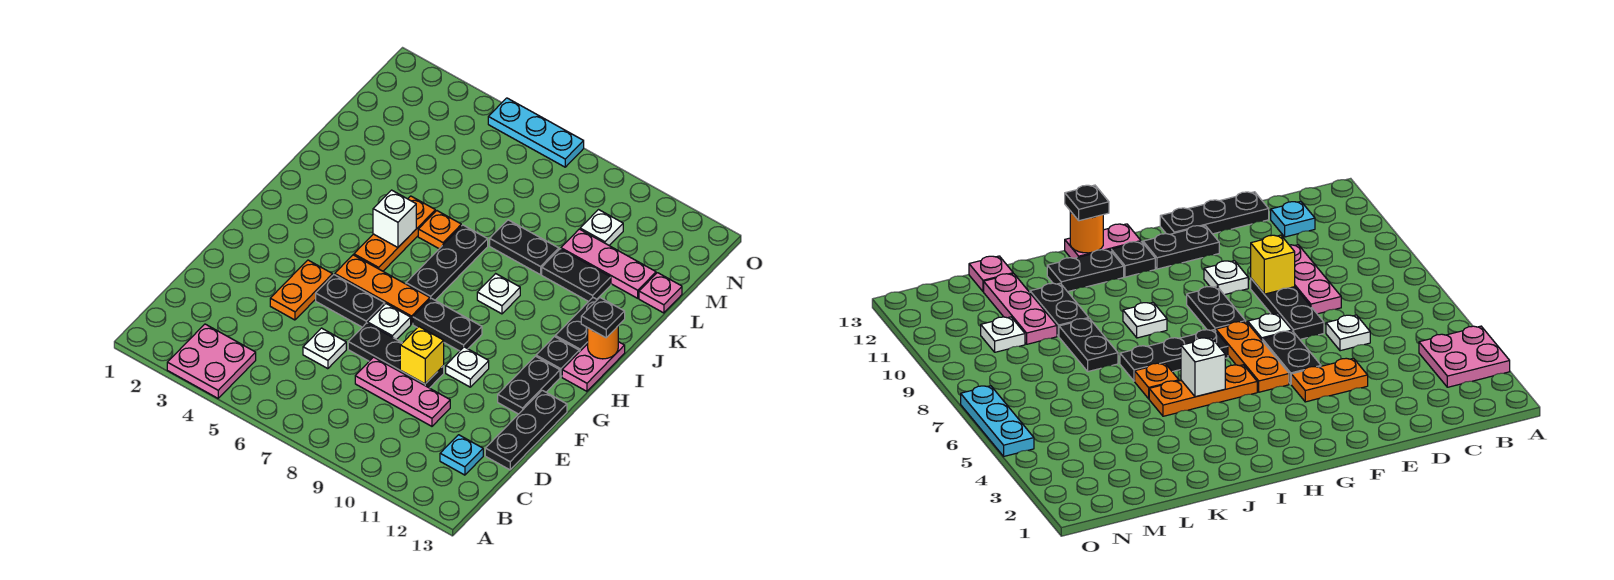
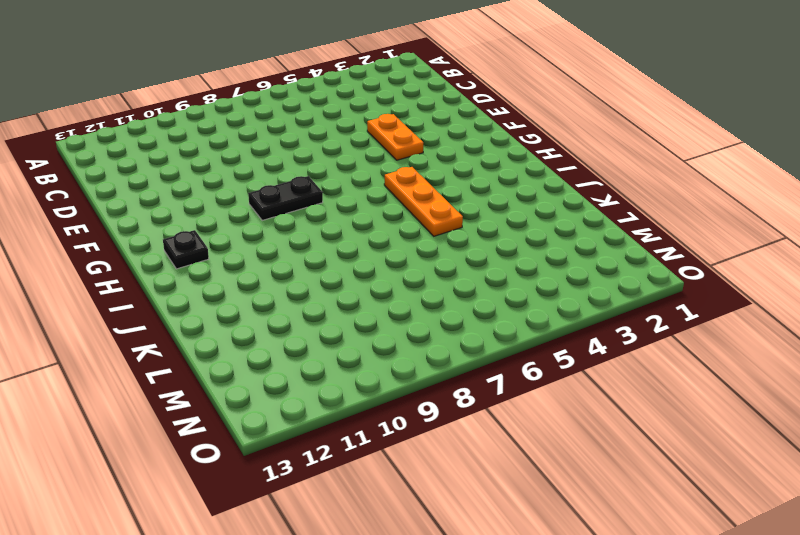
none -> pink plate A3:B4 level 1
none -> cyan plate C12 level 1
none -> white plate D6 level 1
none -> pink plate D8:D10 level 1

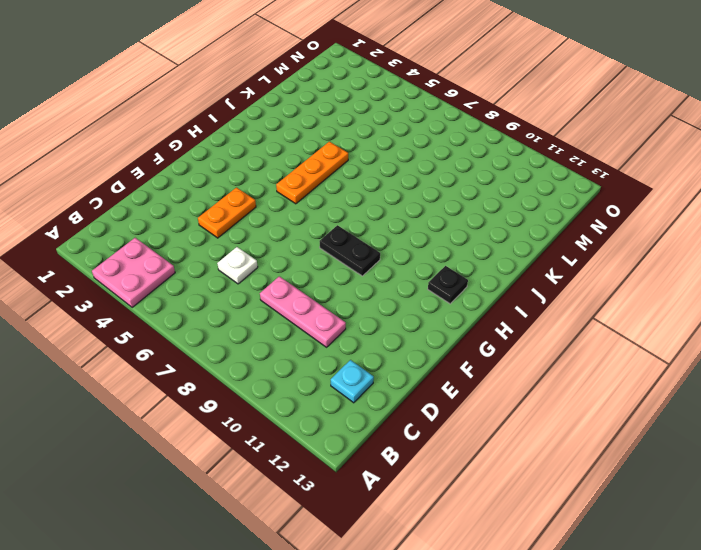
none -> black plate D13:F13 level 1
none -> black plate E7:E9 level 1
none -> black plate F5:F6 level 1
none -> white plate F7 level 1

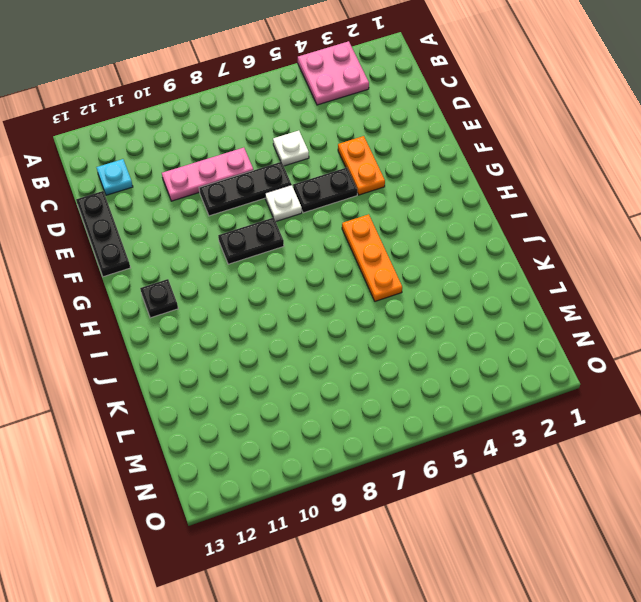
none -> white plate F10 level 1
none -> black plate F12:G12 level 1
none -> orange plate G5:G7 level 1
none -> black plate H7:J7 level 1

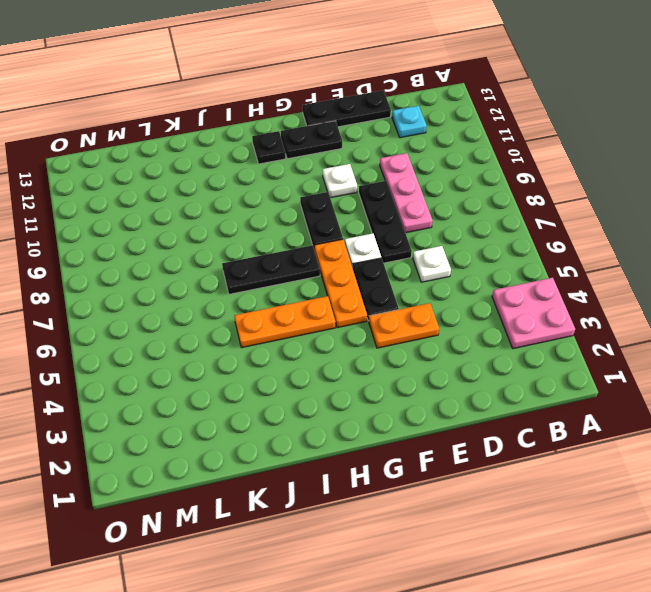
none -> pink plate H13:I13 level 1
none -> white plate I9 level 1
none -> black plate I12:J12 level 1
none -> orange plate J6 level 1

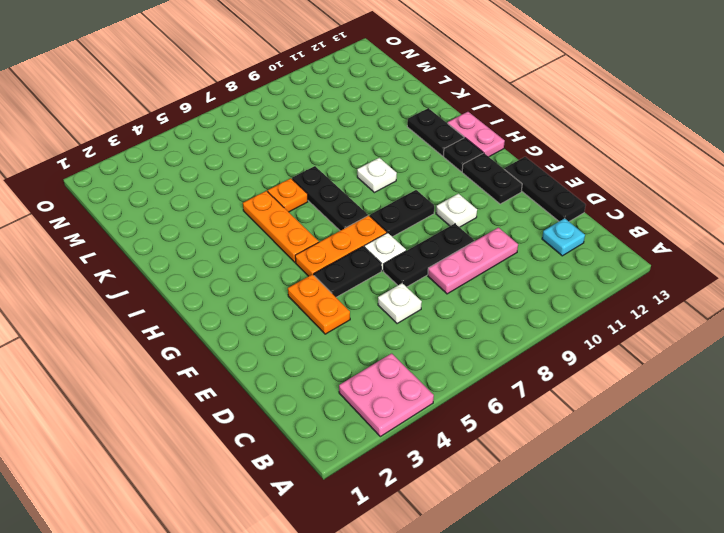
none -> black plate K8:K9 level 1
none -> black plate K10:K11 level 1
none -> pink plate L10:L12 level 1
none -> pink plate L13 level 1

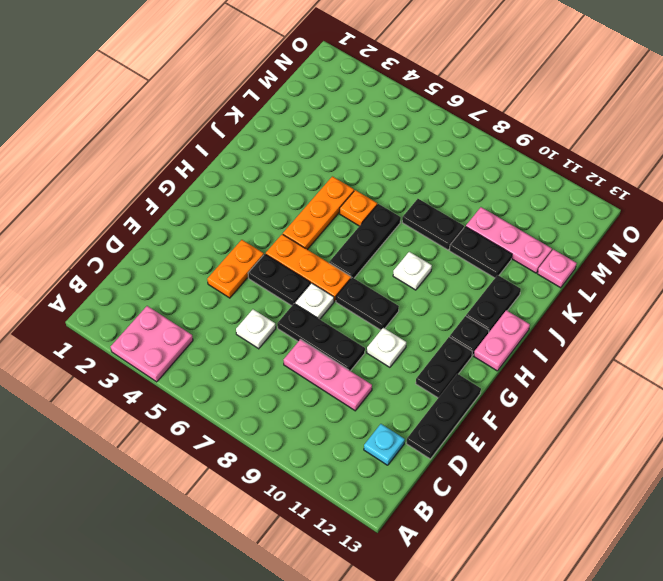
none -> white plate M10 level 1
none -> cyan plate O5:O7 level 1
none -> yellow brick E9 level 2
none -> white brick I5 level 2

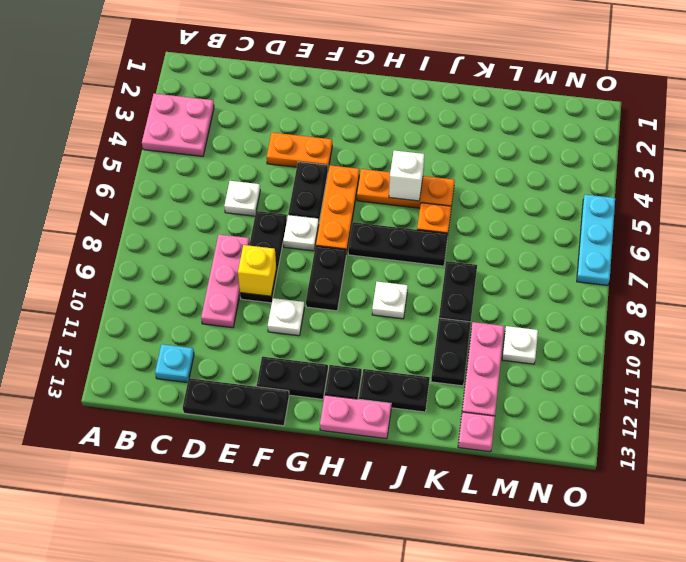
none -> orange round brick I13 level 2
none -> black plate I13 level 3

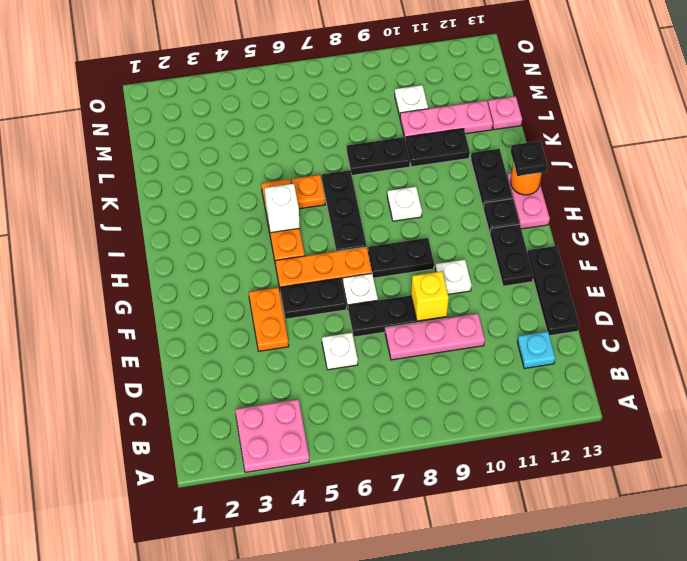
none -> cyan plate O5:O7 level 1

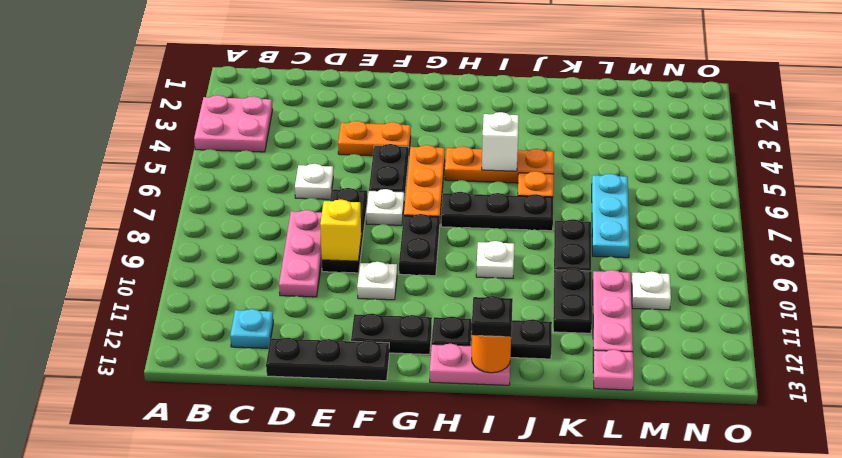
cyan plate L6:L8 level 1 -> cyan plate O5:O7 level 1

